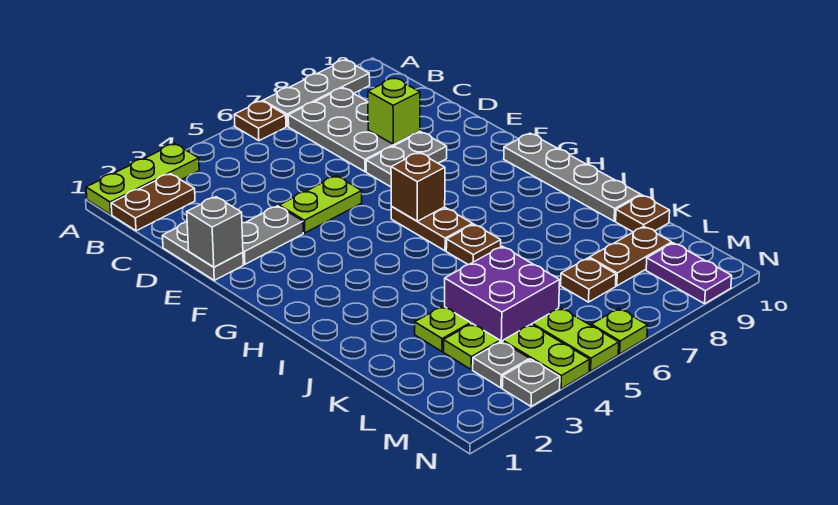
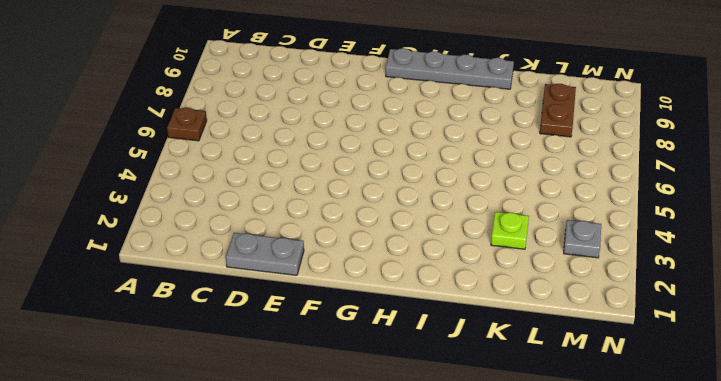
none -> lime plate A1:A3 level 1
none -> grey plate A7:A9 level 1
none -> brown plate B1:B2 level 1

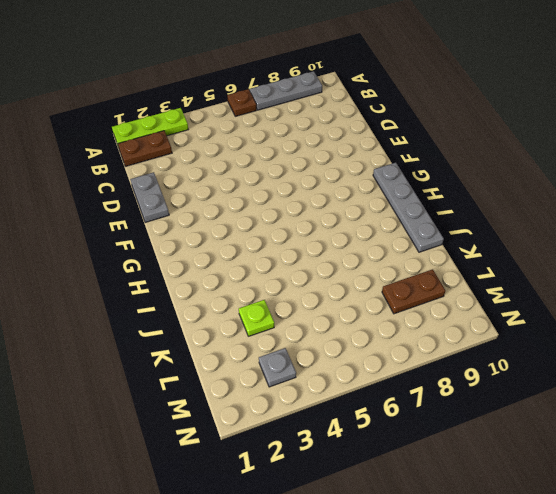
none -> grey plate B7:D8 level 1
none -> grey plate E2:E3 level 1
none -> lime plate E4:E5 level 1

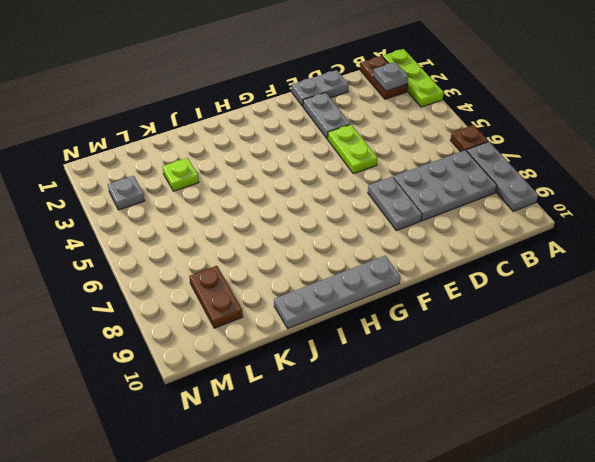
grey plate B2 level 2 -> grey plate N3 level 1
none -> brown plate G6:H6 level 1
none -> brown plate I6 level 1
none -> purple brick K4:L5 level 1

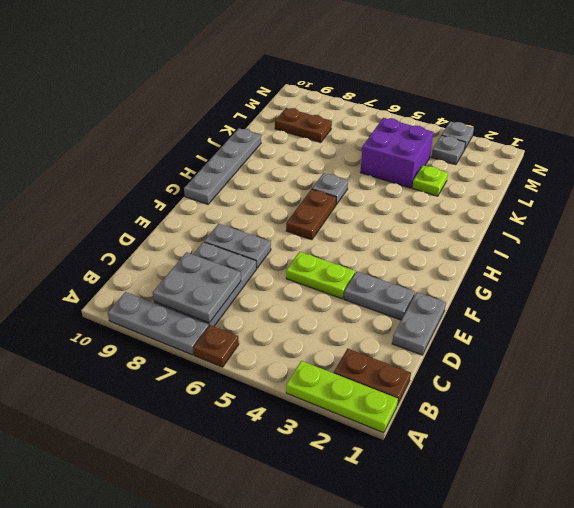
grey plate B7:C8 level 2 -> none
grey plate I6 level 1 -> brown plate I6 level 1
none -> brown plate K10 level 1
none -> lime plate L3 level 1
none -> brown plate L7 level 1

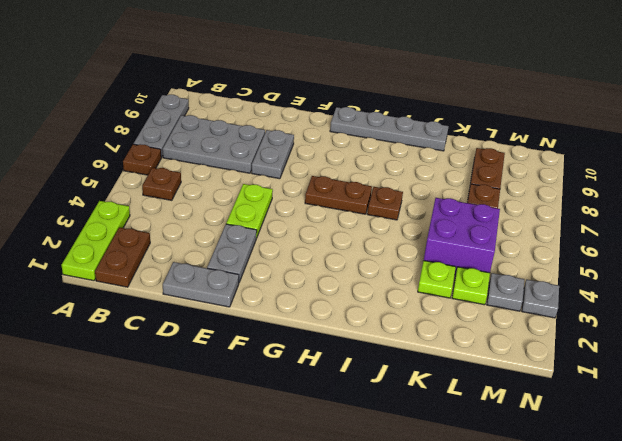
brown plate B5 level 1 -> brown plate K10 level 1
none -> lime plate M4:N4 level 1
none -> lime plate M5:N5 level 1
none -> purple plate M9:N9 level 1

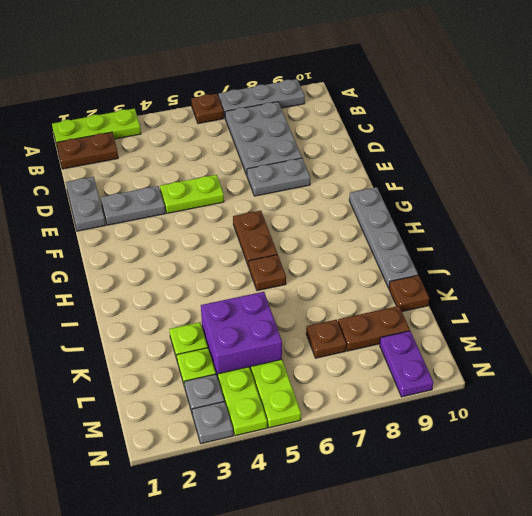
none -> lime plate N6 level 1
none -> lime brick D8 level 2
none -> grey brick E1 level 2

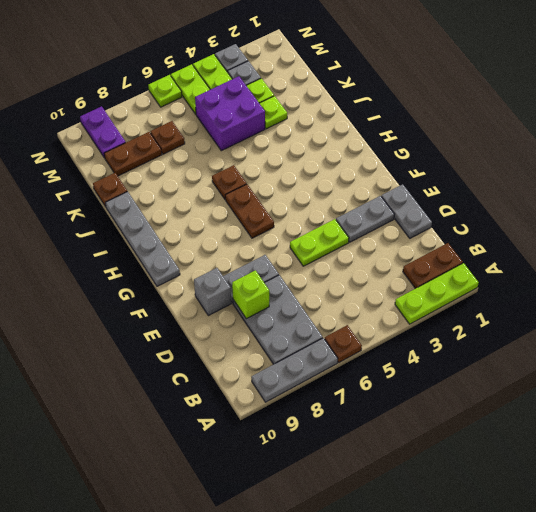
grey brick E9 level 1 -> grey brick E1 level 2
none -> brown brick G6 level 2

